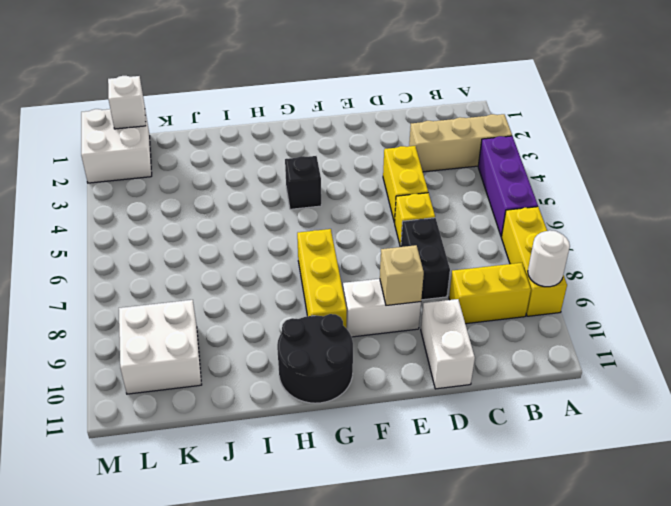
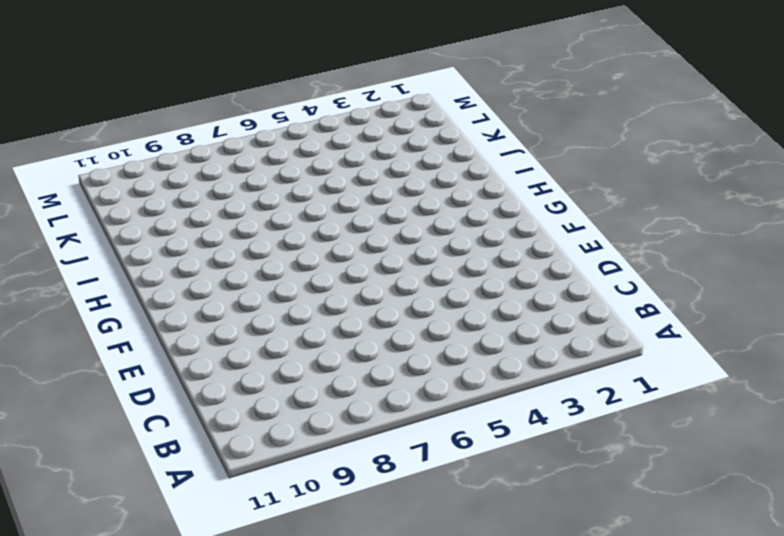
none -> tan brick A3:C3 level 1
none -> purple brick A4:A6 level 1
none -> yellow brick A7:A9 level 1

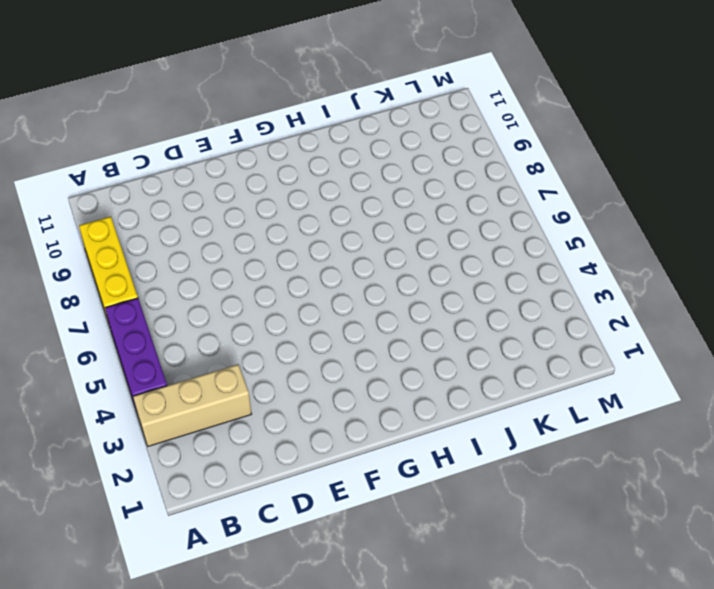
none -> yellow brick B9:C9 level 1
none -> yellow brick D4:D5 level 1
none -> yellow brick D6 level 1

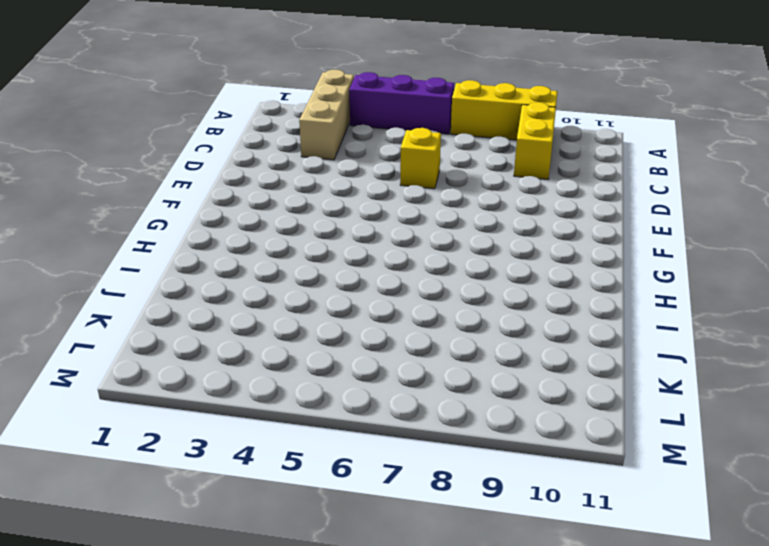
none -> yellow brick D4:D5 level 1
none -> black brick D7:D8 level 1
none -> white brick D10:D11 level 1

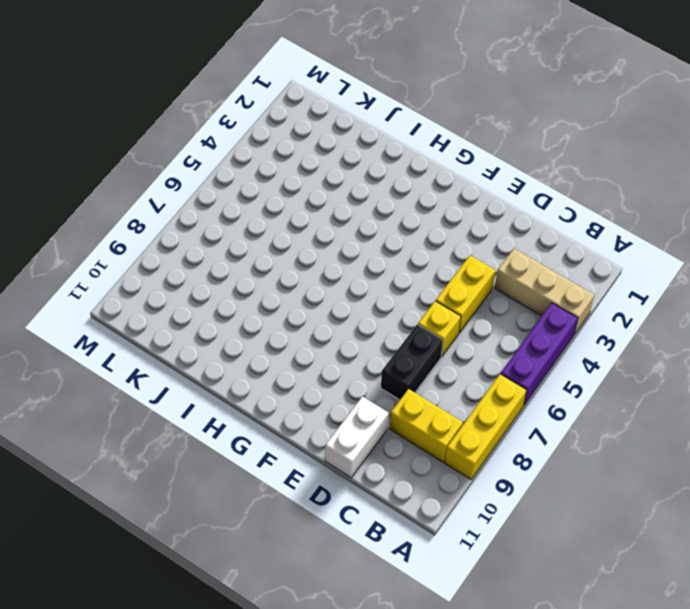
none -> white brick E9:F9 level 1
none -> black brick G4 level 1
none -> yellow brick G7:G9 level 1

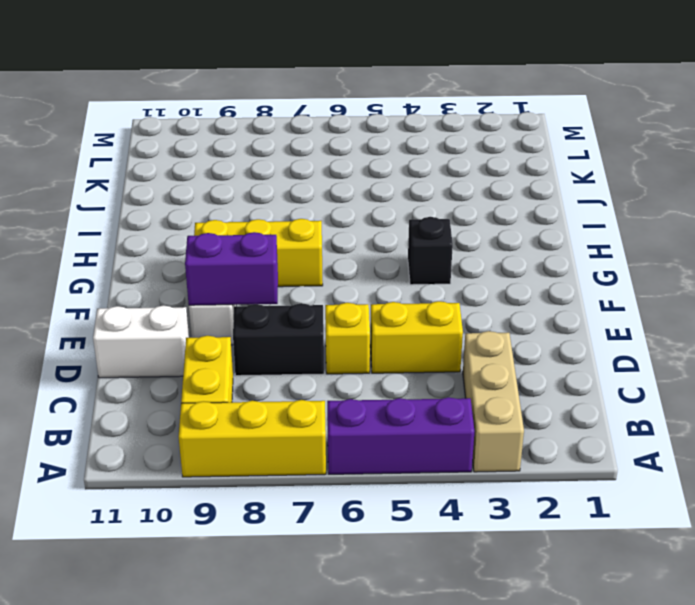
purple brick E8:E9 level 2 -> tan brick E9 level 2
none -> black round brick G10:H11 level 1
none -> white brick K9:L10 level 1
none -> white brick L1:M2 level 1

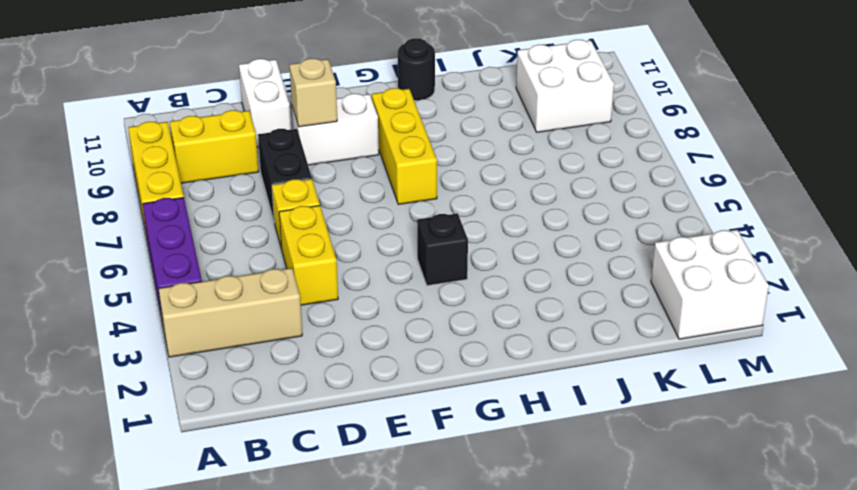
black round brick H11 level 1 -> black round brick G10:H11 level 1
none -> white round brick A9 level 2
none -> white brick L1 level 2

